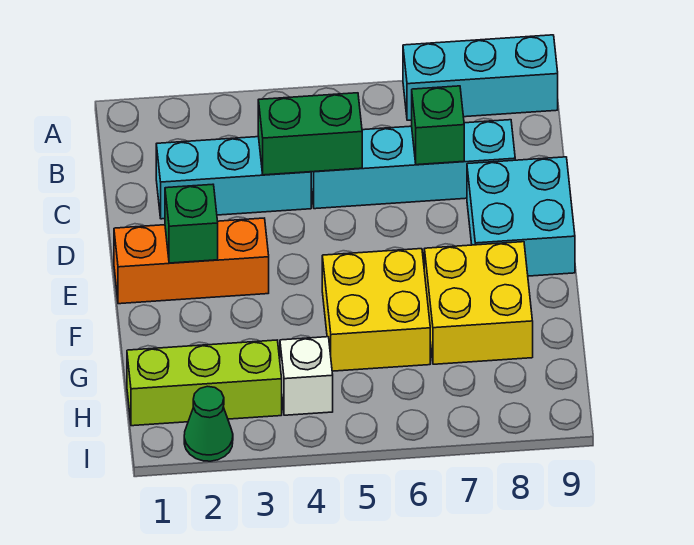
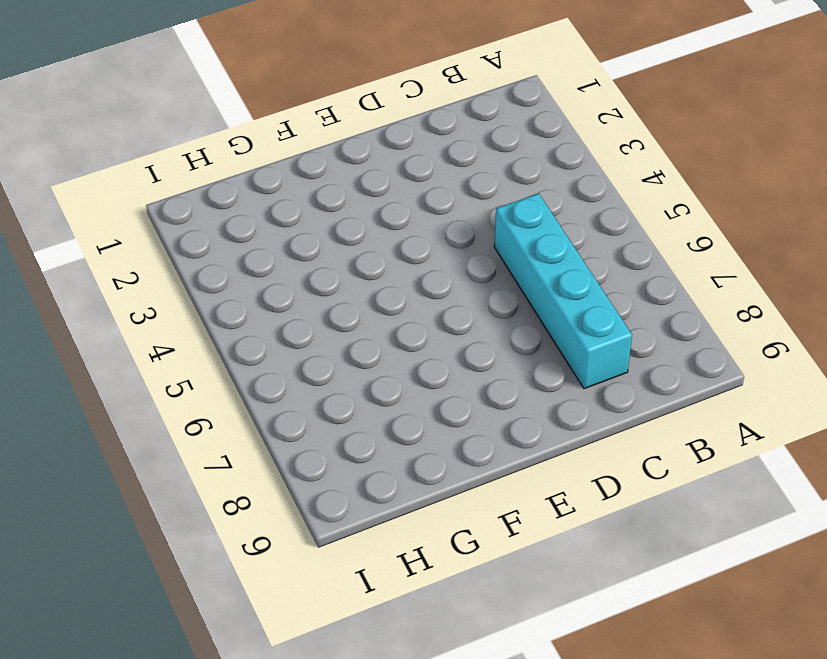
none -> cyan brick A7:A9 level 1
none -> cyan brick C2:C4 level 1
none -> cyan brick D8:E9 level 1

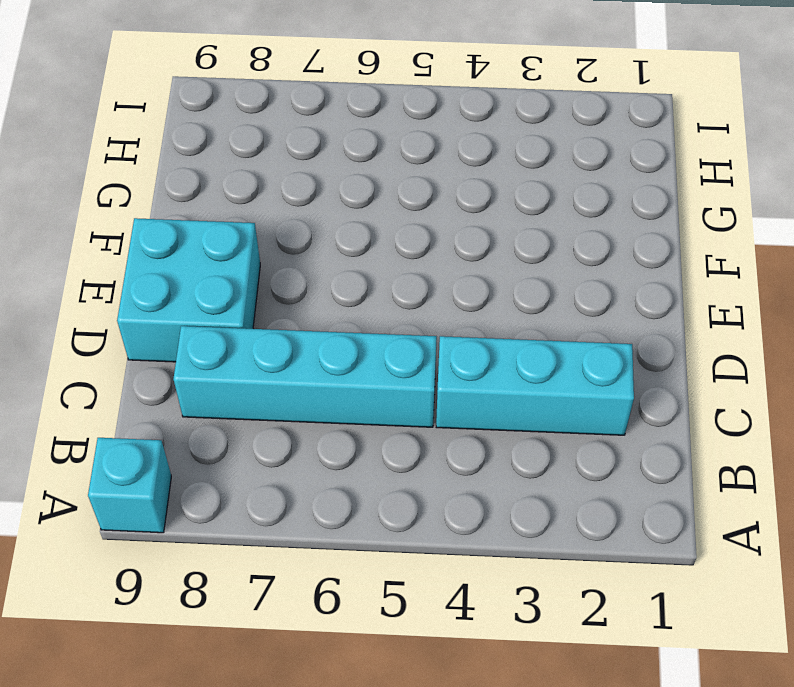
cyan brick A9 level 1 -> cyan brick A7:A9 level 1
none -> orange brick E1:E3 level 1
none -> yellow brick F5:G6 level 1
none -> yellow brick F7:G8 level 1

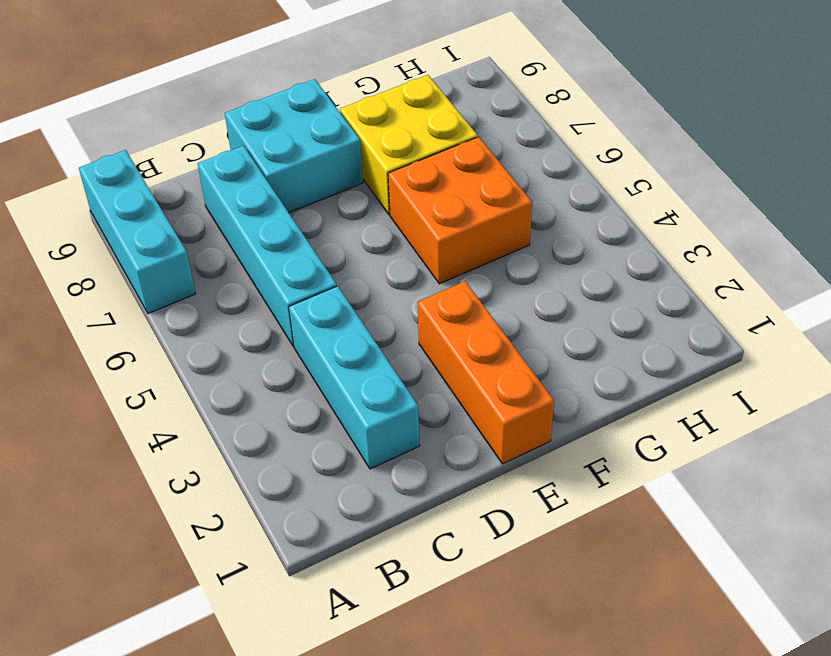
orange brick F5:G6 level 1 -> yellow brick F5:G6 level 1
none -> lime brick H1:H3 level 1
none -> white brick H4 level 1
none -> green cone I2 level 1

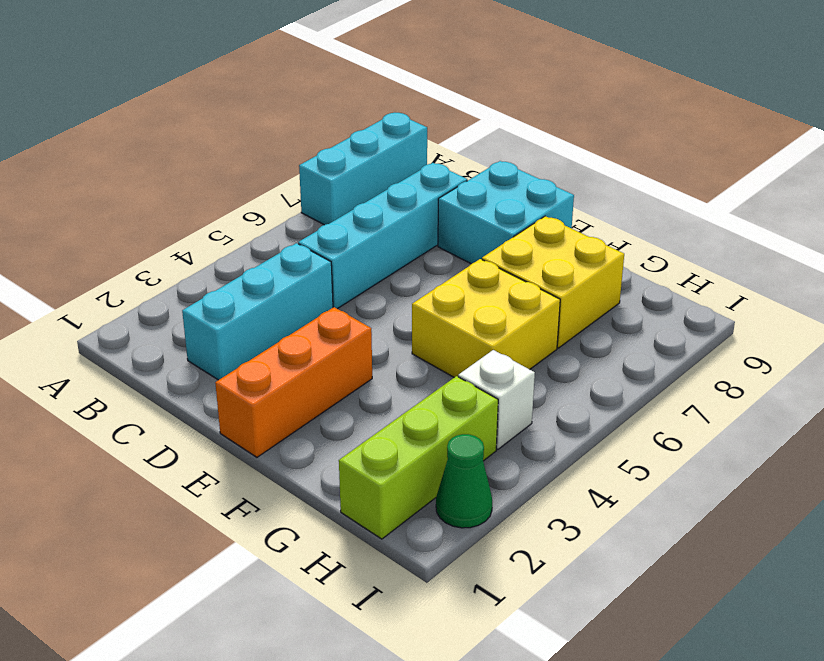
none -> green brick C4:C5 level 2
none -> green brick C7 level 2
none -> green brick E2 level 2

